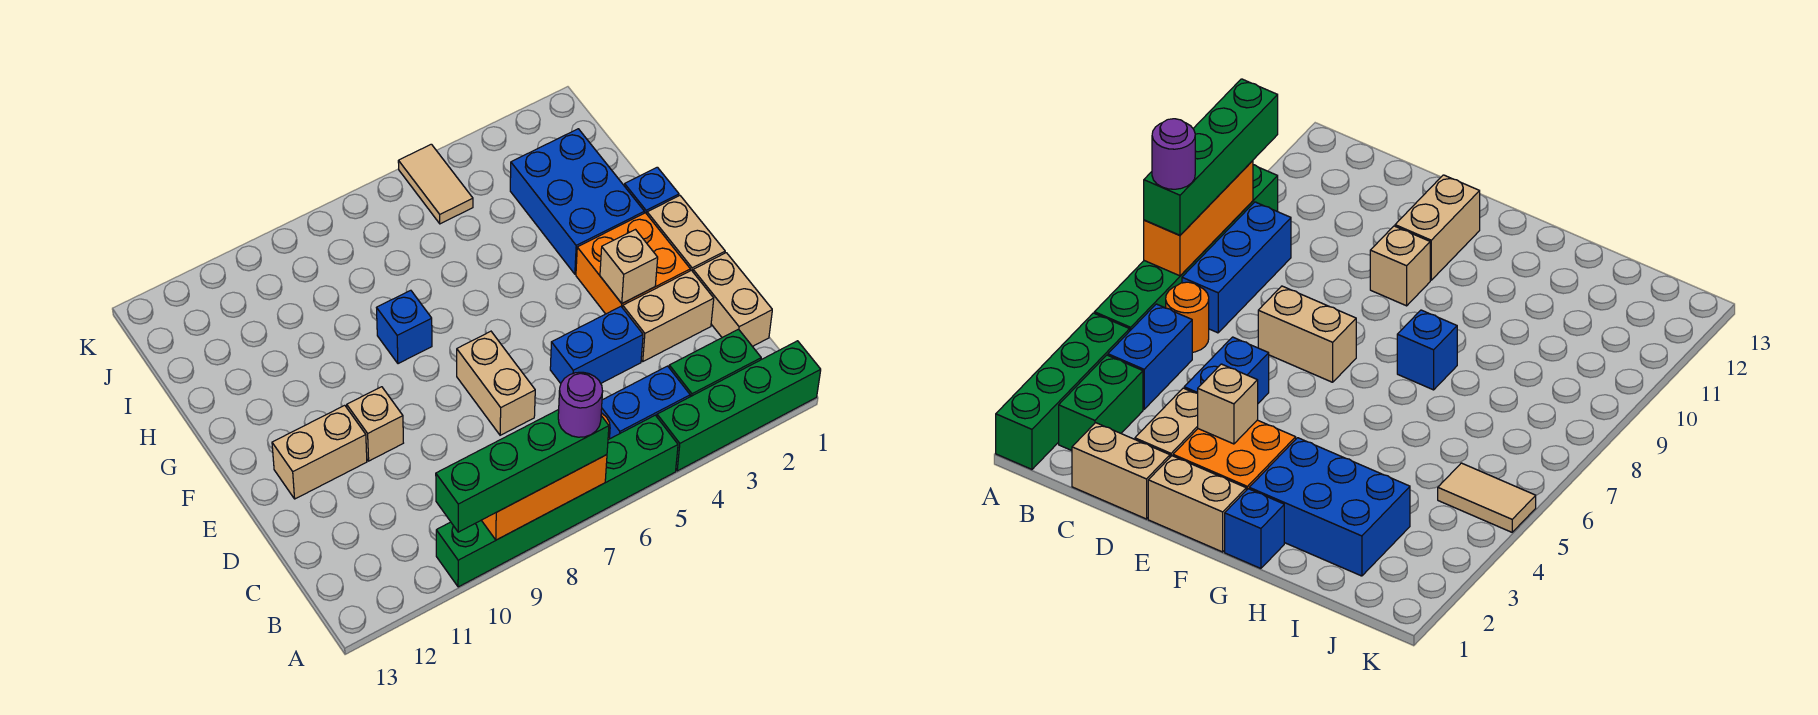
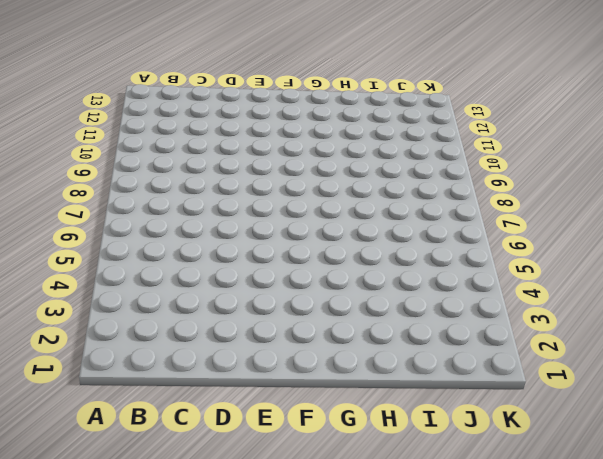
none -> green brick A1:A4 level 1
none -> green brick A5:A10 level 1
none -> green brick B2:B3 level 1

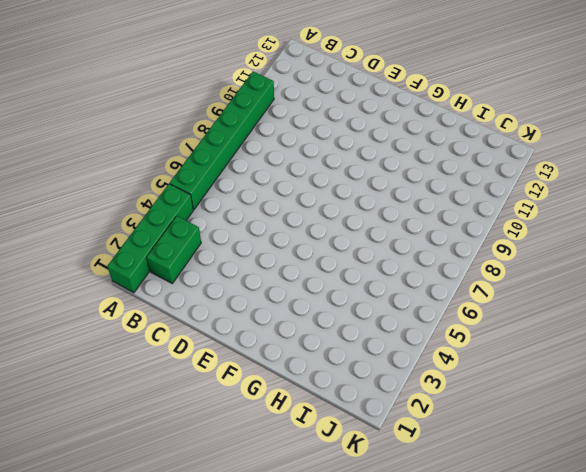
none -> blue brick B4:B5 level 1
none -> orange round brick B6 level 1
none -> blue brick B7:B9 level 1

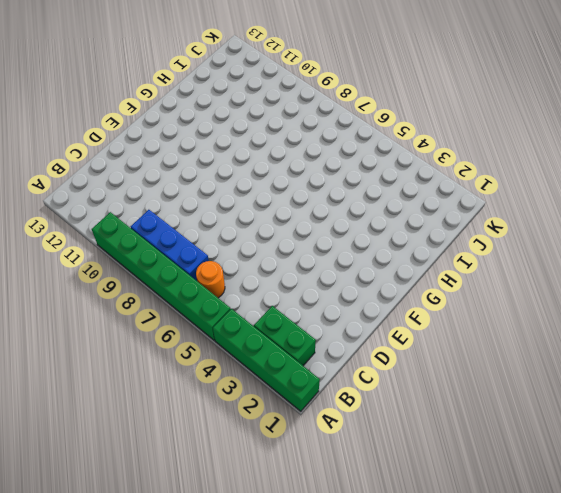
none -> blue brick B4:B5 level 1
none -> tan brick C1:D1 level 1
none -> tan brick D2:D3 level 1

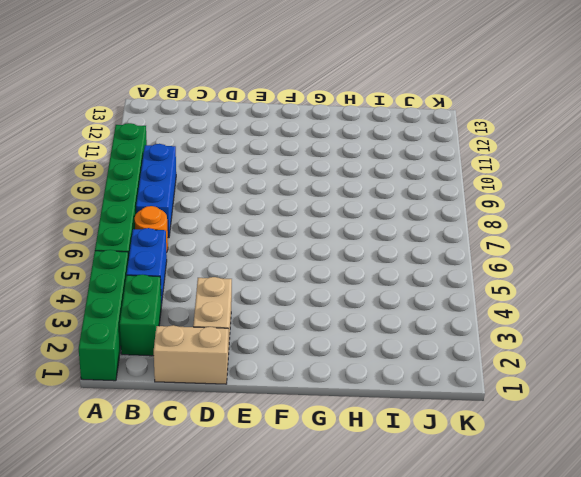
none -> blue brick D4:D5 level 1
none -> tan brick D7:E7 level 1
none -> tan brick E1:F1 level 1

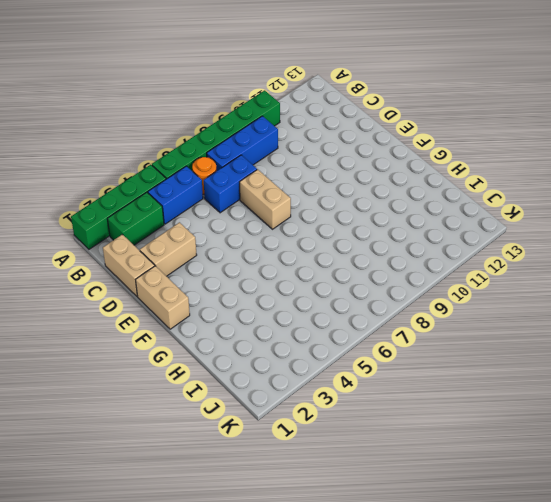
blue brick C6:C7 level 1 -> blue brick D4:D5 level 1
none -> orange brick E2:F3 level 1
none -> tan brick E10 level 1
none -> tan brick E11:E12 level 1

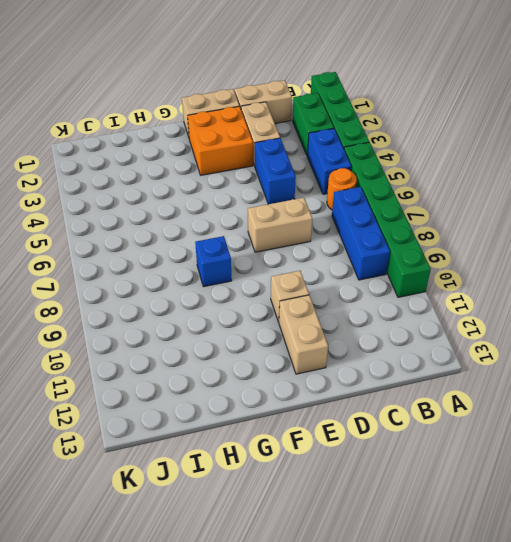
none -> blue brick G1 level 1
none -> blue brick G2:I3 level 1
none -> tan tile J5:K5 level 1

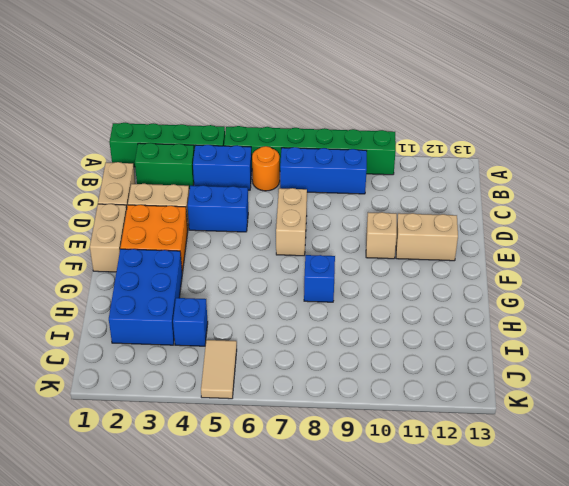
blue brick I4 level 1 -> blue brick G1 level 1
none -> orange brick A7:A9 level 2
none -> tan brick E3 level 2
none -> green brick A7:A10 level 3

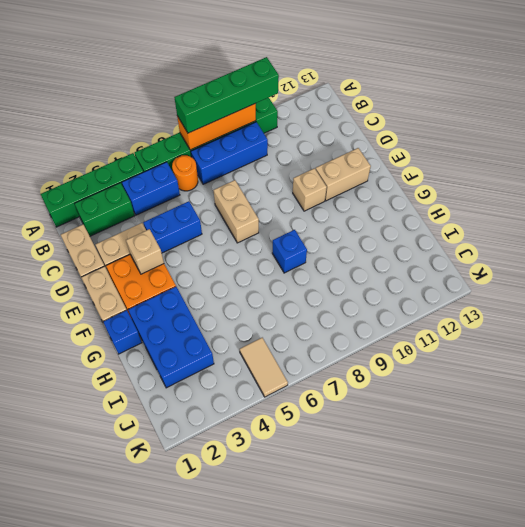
none -> purple round brick A7 level 4

